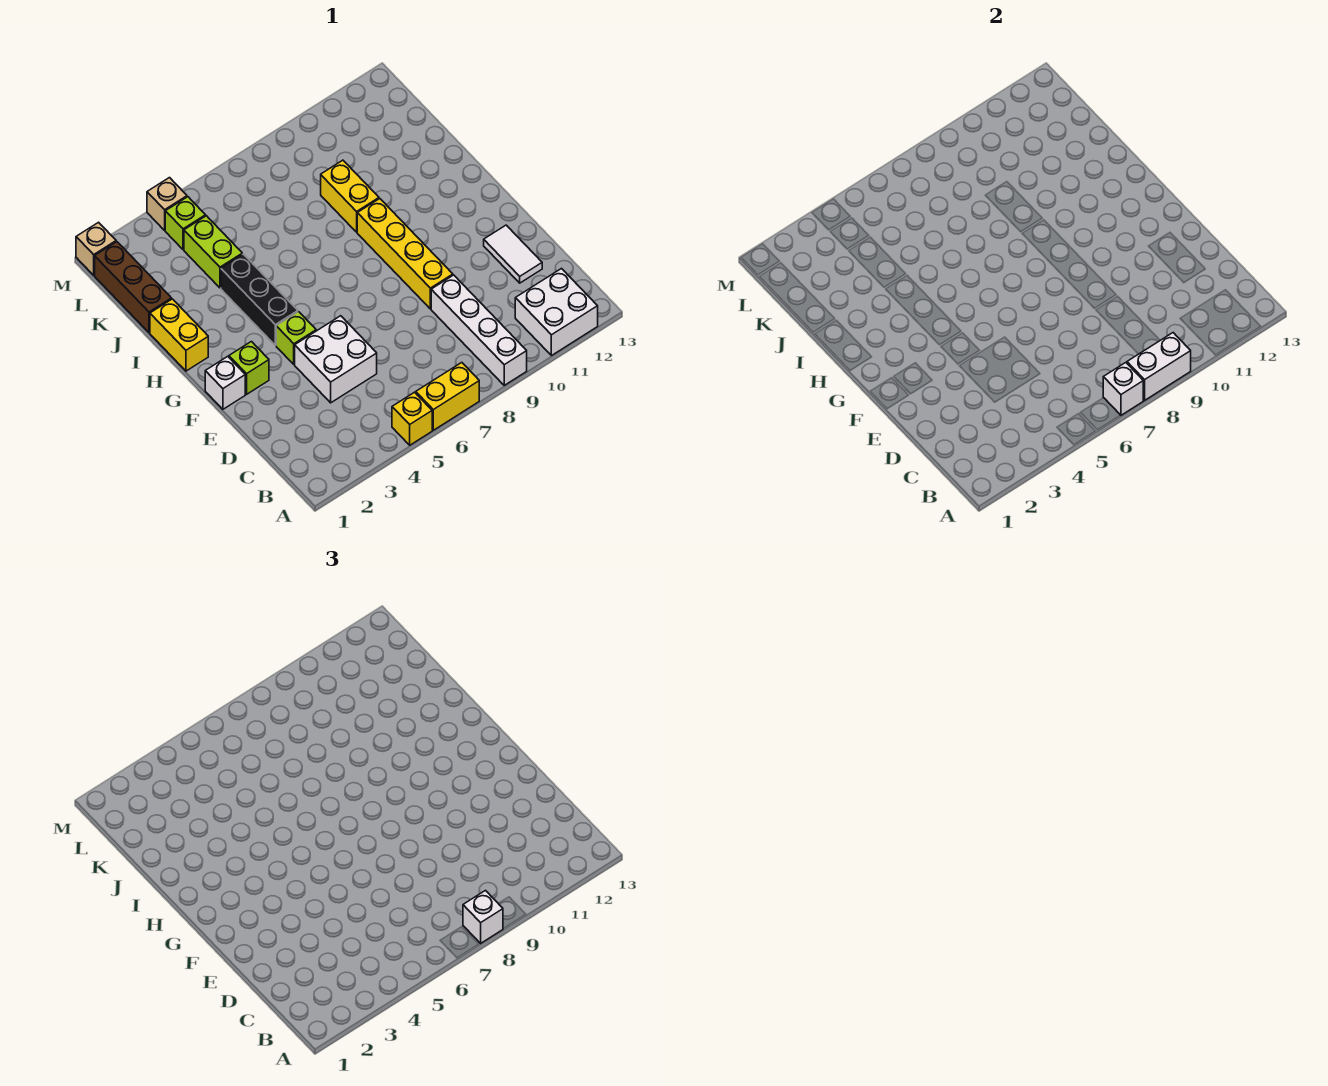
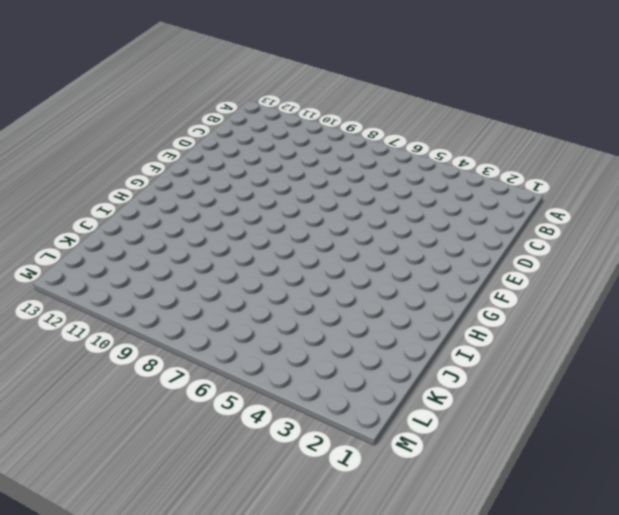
none -> yellow brick A5 level 1
none -> yellow brick A6:A7 level 1
none -> white brick A9:D9 level 1

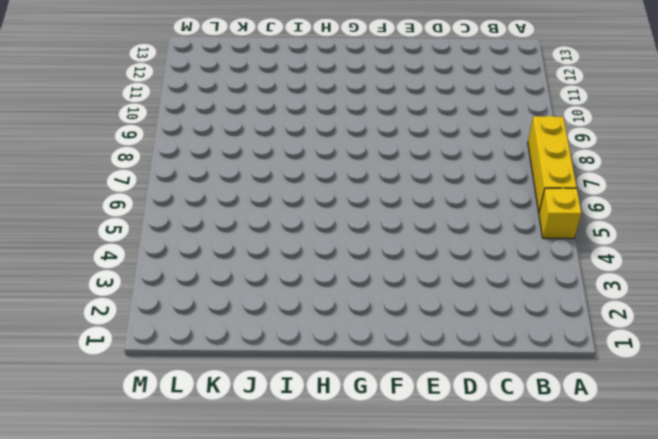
yellow brick A6:A8 level 1 -> yellow brick A6:A7 level 1
none -> white brick A9:D9 level 1
none -> white brick A11:B12 level 1
none -> white brick D4:E5 level 1

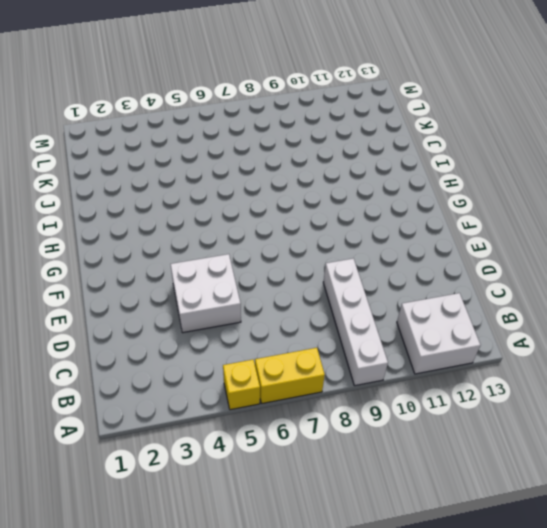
none -> white tile D12:E12 level 1
none -> yellow brick E9:H9 level 1
none -> white brick F1 level 1

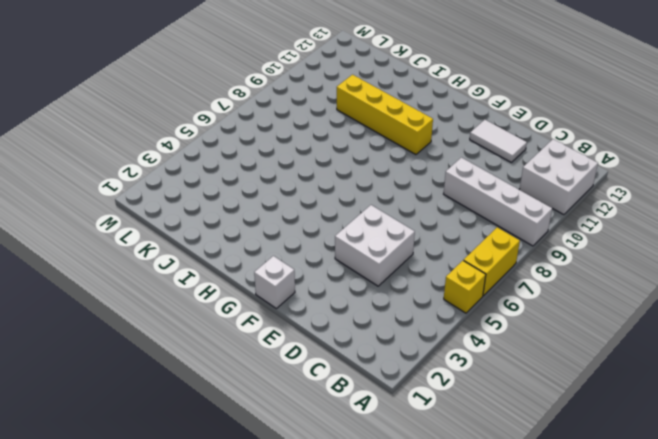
yellow brick G10:J10 level 1 -> yellow brick E9:H9 level 1
none -> lime brick F2 level 1
none -> lime brick F4 level 1
none -> black brick G4:I4 level 1

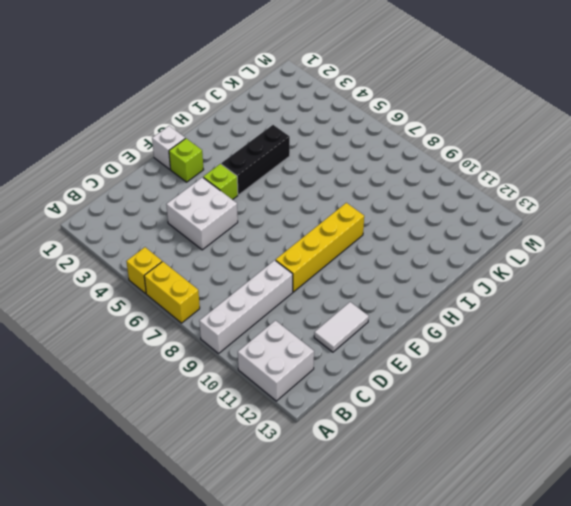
none -> yellow brick H1:I1 level 1
none -> yellow brick I9:J9 level 1
none -> brown brick J1:L1 level 1

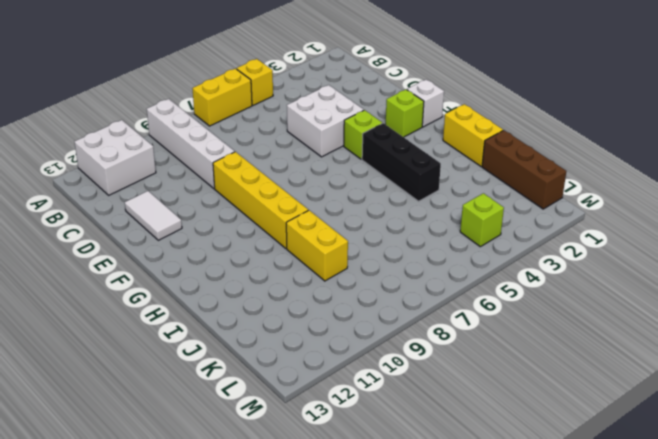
none -> lime brick J4:K4 level 1
none -> tan brick M1 level 1
none -> tan brick M4 level 1

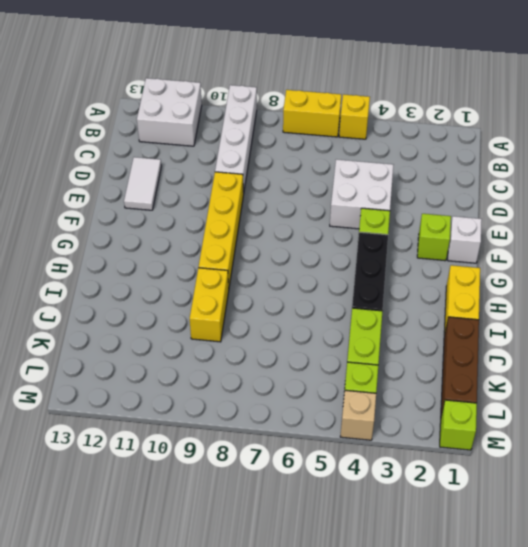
lime brick M1 level 1 -> tan brick M1 level 1
none -> white brick A7 level 2
none -> white brick A8:A9 level 2
none -> white brick A8 level 3

